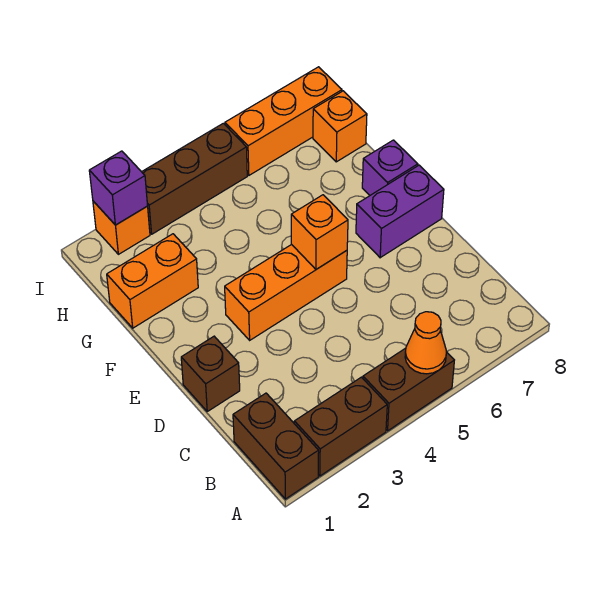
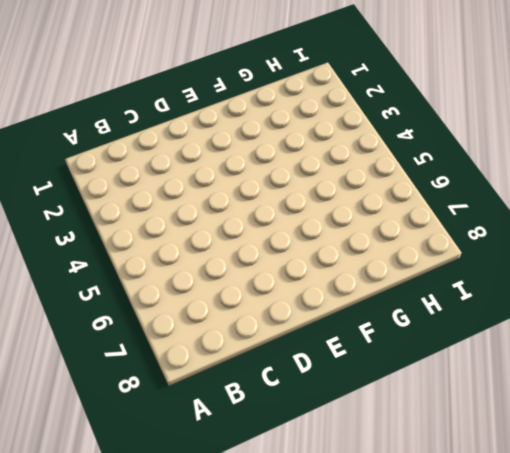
none -> brown brick A1:B1 level 1
none -> brown brick A2:A3 level 1
none -> brown brick A4:A5 level 1

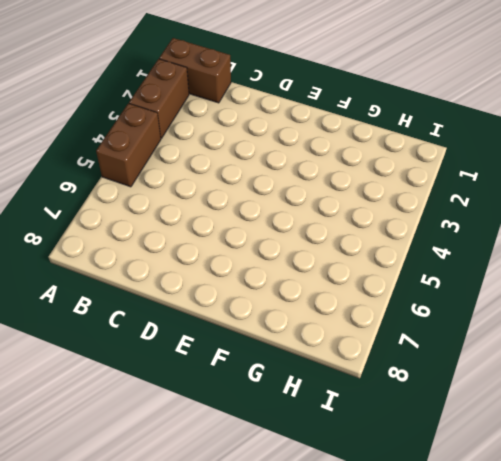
none -> brown brick D1 level 1
none -> orange brick E3:E5 level 1
none -> purple brick E7:E8 level 1

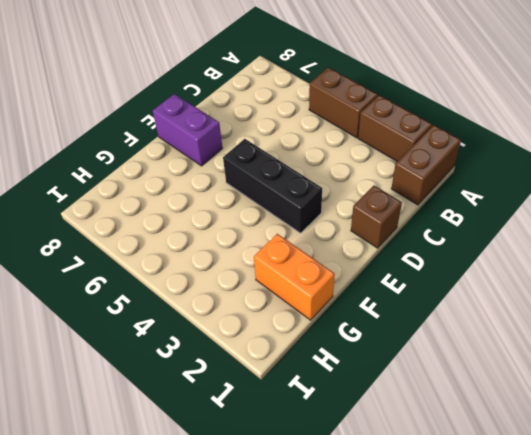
black brick E3:E5 level 1 -> orange brick E3:E5 level 1
none -> purple brick F8 level 1
none -> orange brick H8 level 1
none -> orange brick I2 level 1

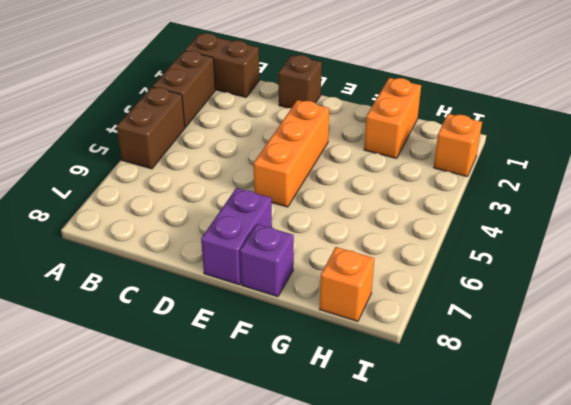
none -> brown brick I3:I5 level 1
none -> orange brick I6:I8 level 1
none -> orange cone A5 level 2

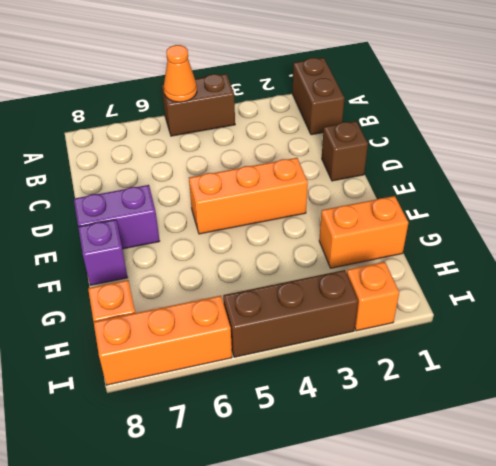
none -> brown brick A2:A3 level 1
none -> orange brick E5 level 2
none -> purple brick I2 level 2

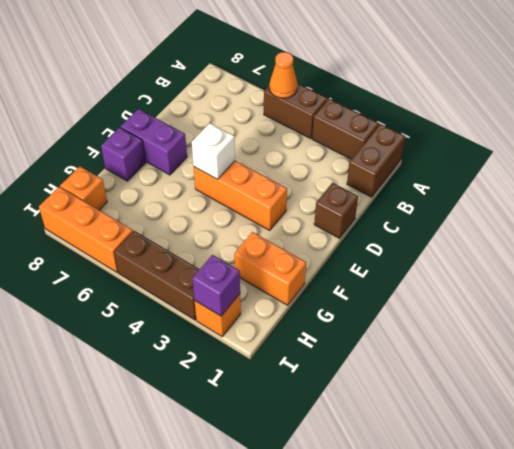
white brick E5 level 2 -> orange brick E5 level 2

